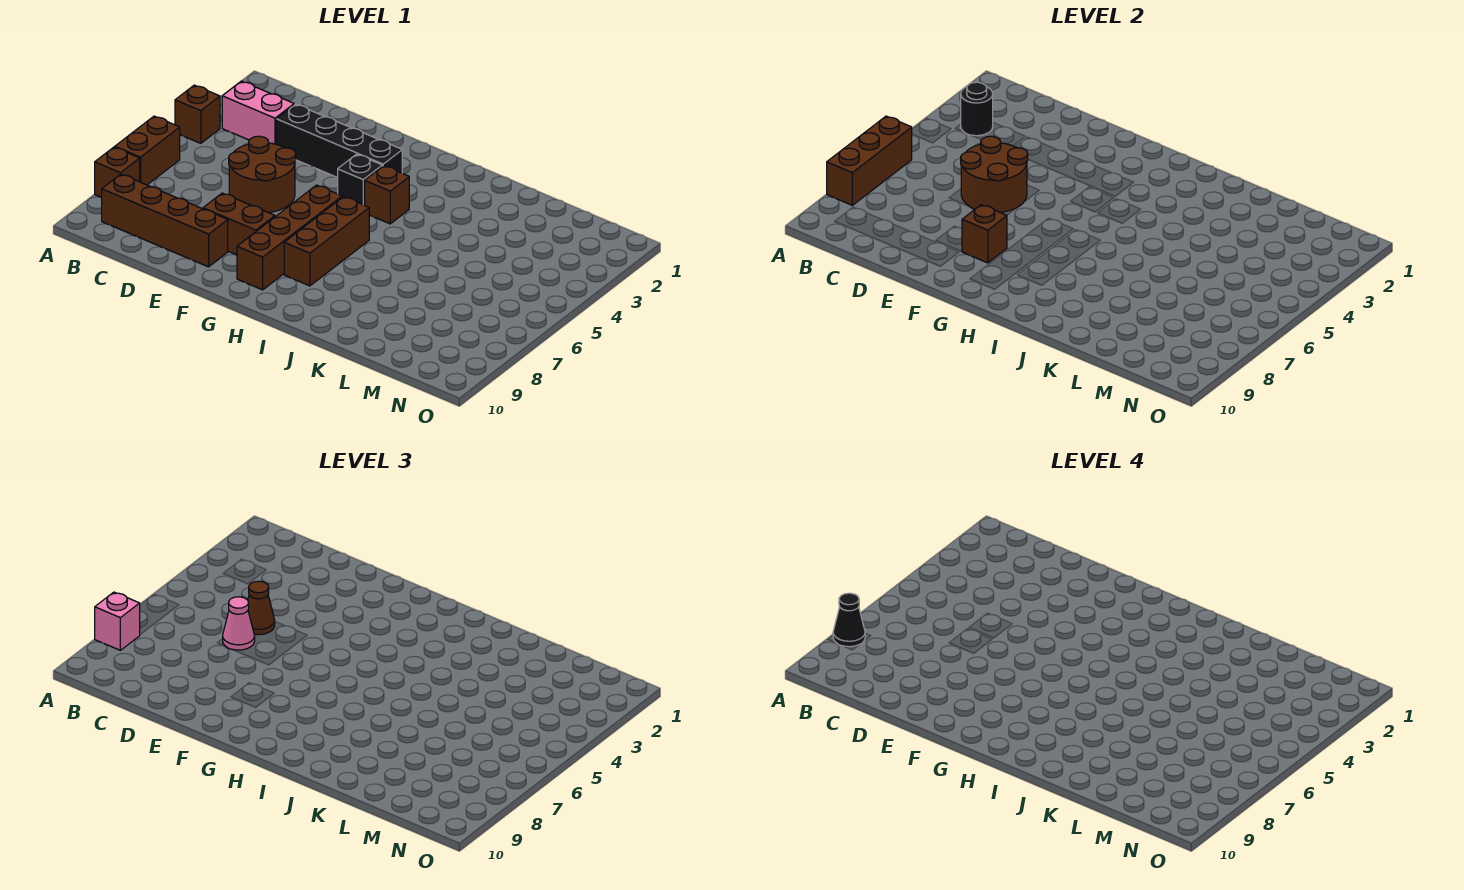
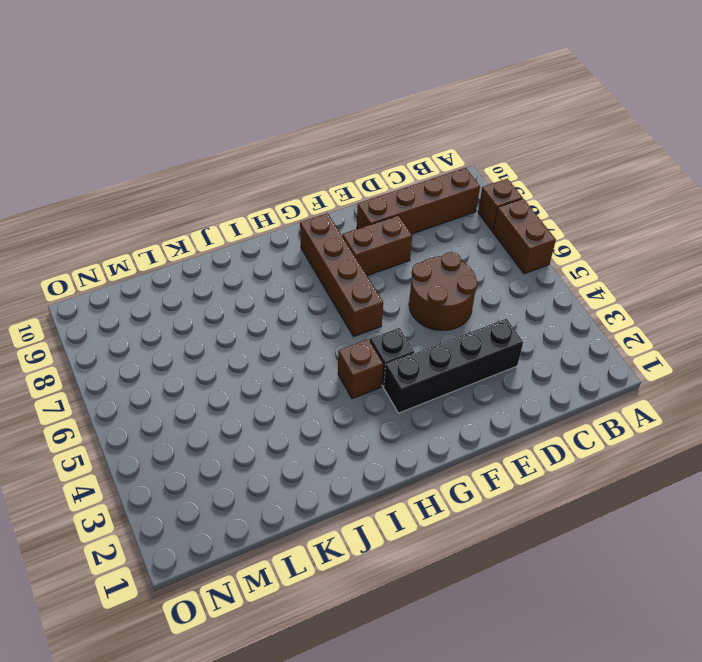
none -> brown brick A4 level 1
none -> pink brick B3:C3 level 1
none -> brown brick H6:H8 level 1

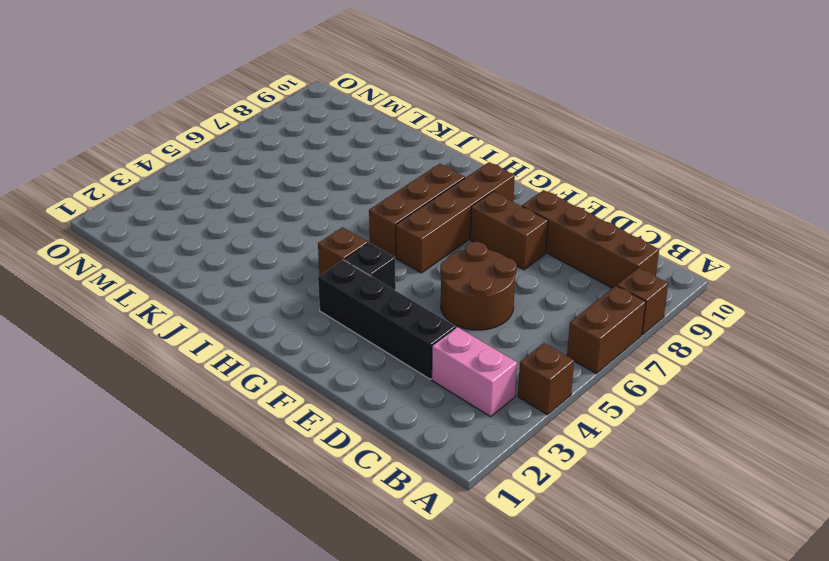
none -> brown brick A6:A8 level 2
none -> black round brick B3 level 2
none -> brown round brick D5:E6 level 2

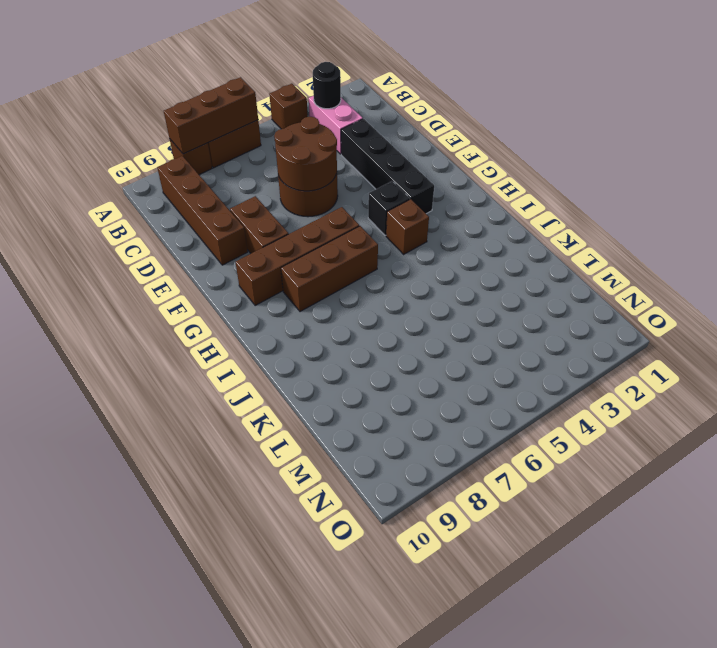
none -> brown brick F8 level 2
none -> pink brick A8 level 3
none -> brown cone D5 level 3

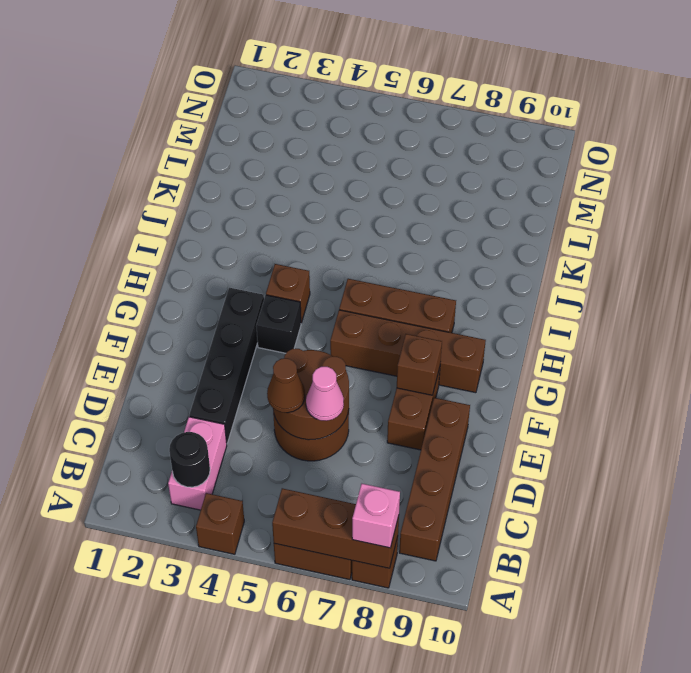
none -> black cone A8 level 4

